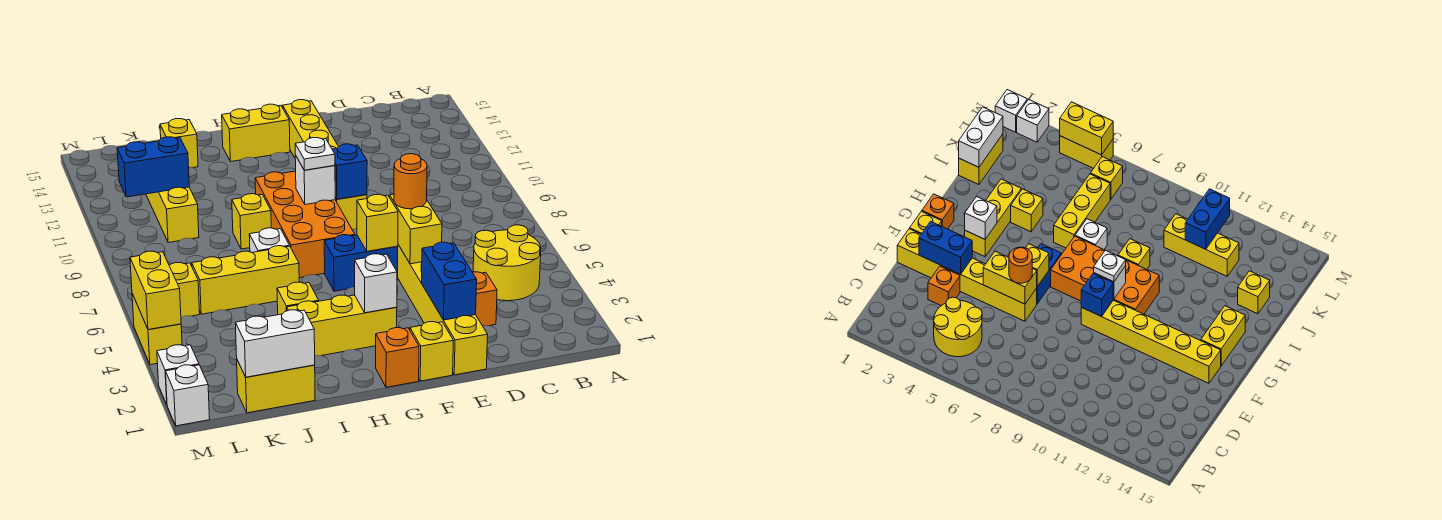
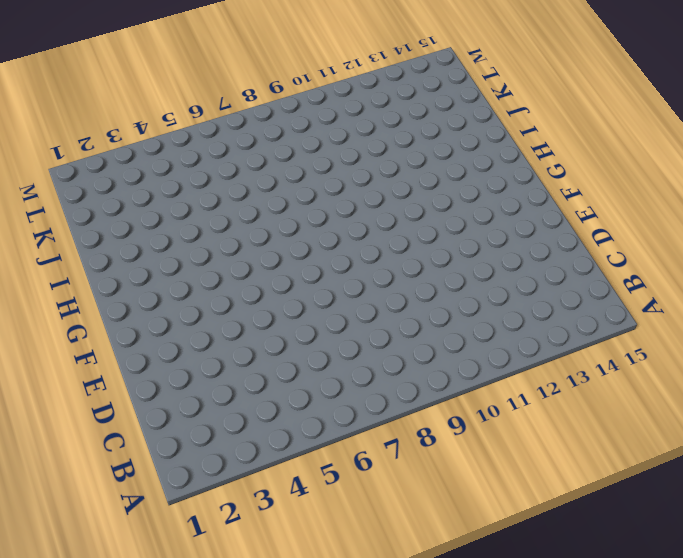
none -> yellow round brick B4:C5 level 1
none -> orange brick D3 level 1
none -> yellow brick E1:E6 level 1
none -> yellow brick F1 level 1

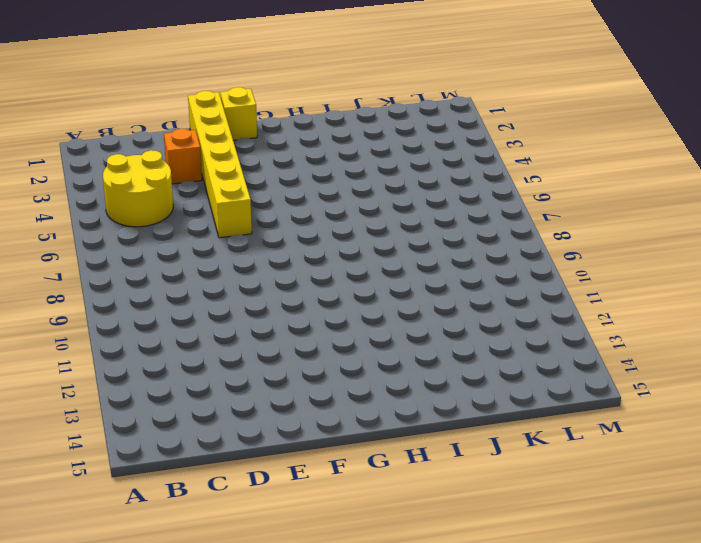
none -> blue brick F6:G6 level 1
none -> yellow brick F9:F14 level 1
none -> orange brick G1 level 1
none -> yellow brick G3:I3 level 1

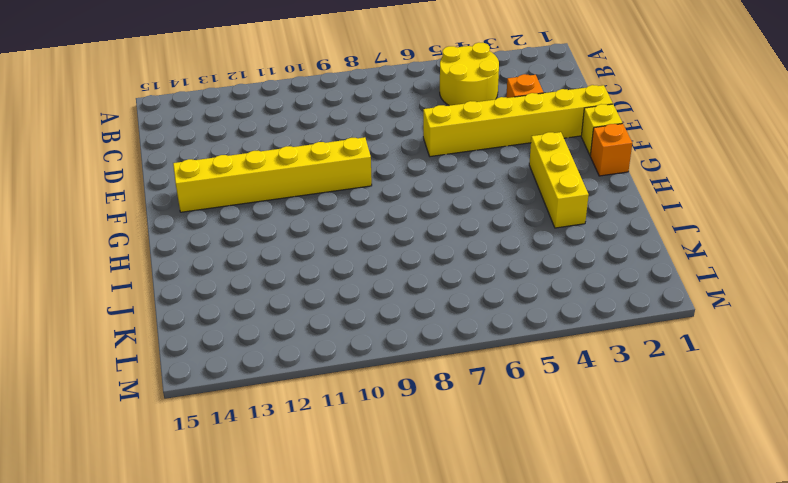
none -> blue brick F6:G6 level 1
none -> orange brick G7:H10 level 1
none -> yellow brick G14:H14 level 1
none -> yellow brick I4 level 1

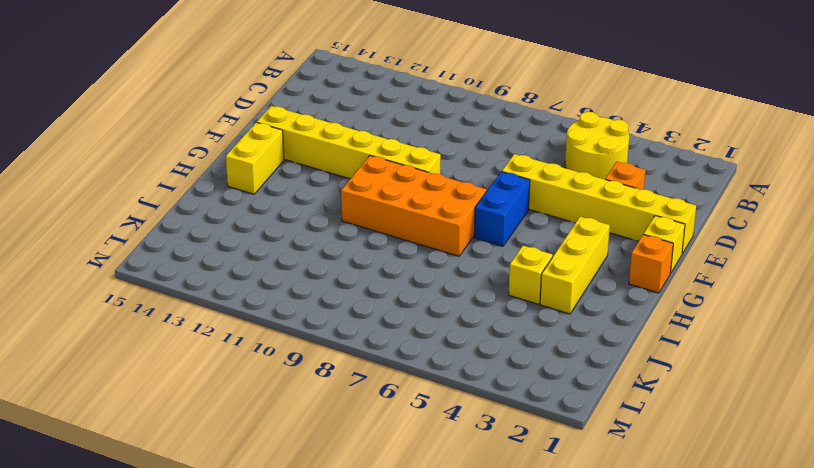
none -> yellow brick I6:K6 level 1
none -> white brick I7 level 1
none -> yellow brick I9 level 1
none -> yellow brick J1:K1 level 1

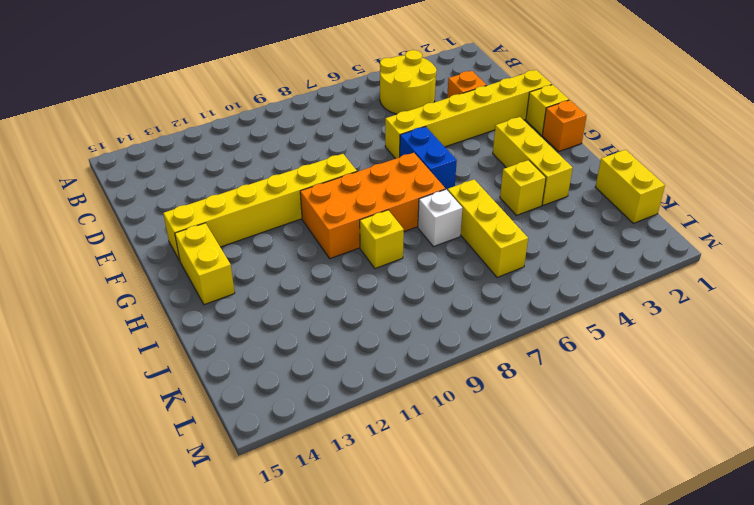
none -> yellow brick J14 level 1
none -> yellow brick K10:K12 level 1
none -> yellow brick L6 level 1
none -> white brick M1 level 1

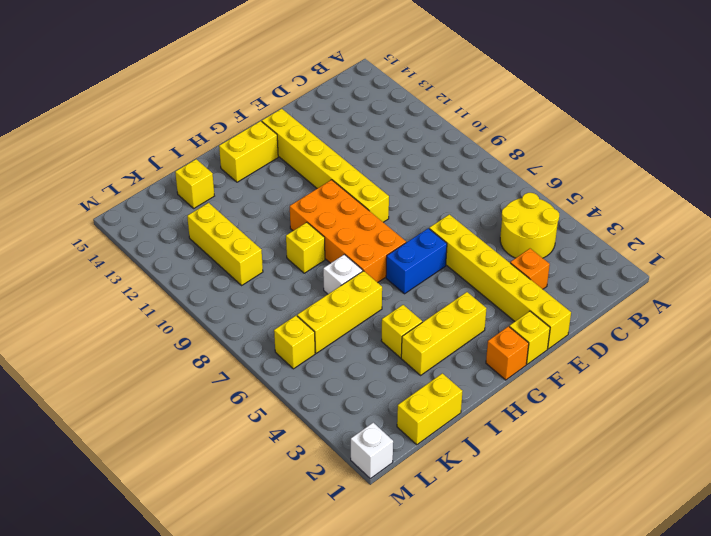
none -> white brick M2 level 1
none -> yellow brick M4:M5 level 1
none -> blue brick E2:E3 level 2
none -> yellow brick E5:E6 level 2

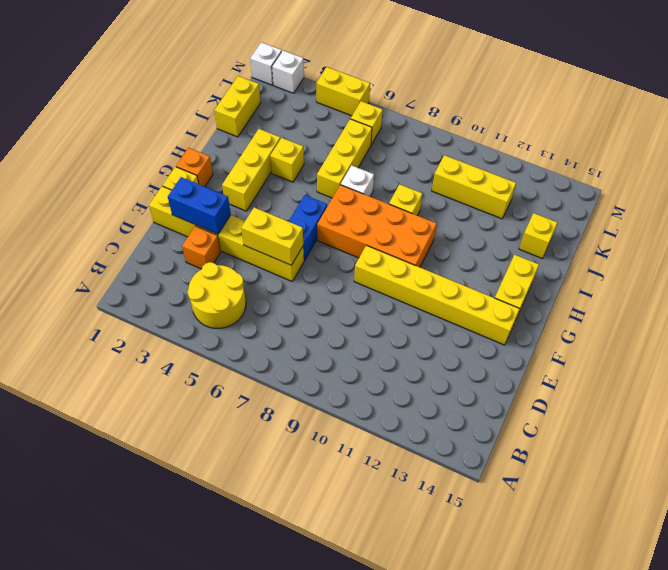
none -> yellow brick F6 level 2
none -> blue brick F9 level 2
none -> white brick G3 level 2
none -> white brick G9 level 2

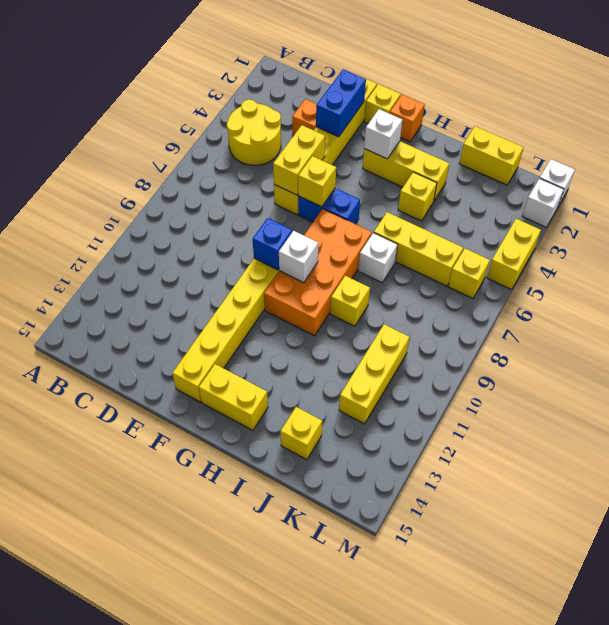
none -> white brick J1:K1 level 2
none -> blue brick K11:L11 level 2
none -> yellow brick M4:M5 level 2
none -> orange round brick E6 level 3

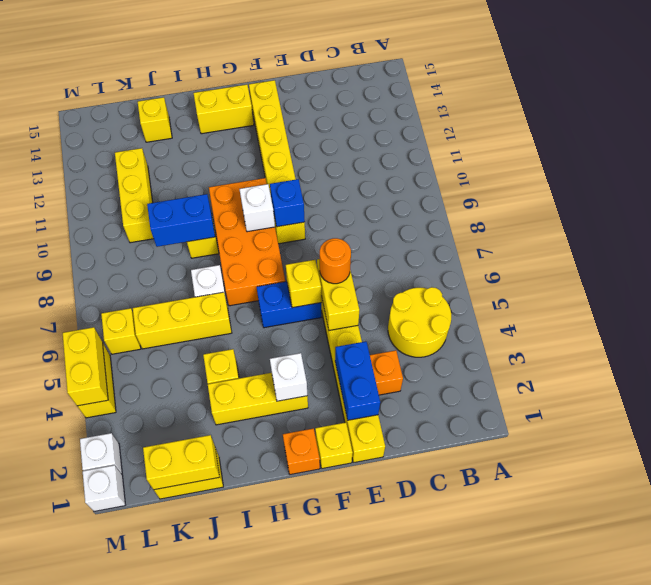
blue brick I9:J9 level 2 -> blue brick K11:L11 level 2
yellow brick J1:K1 level 2 -> white brick J1:K1 level 2
none -> white plate G9 level 3

